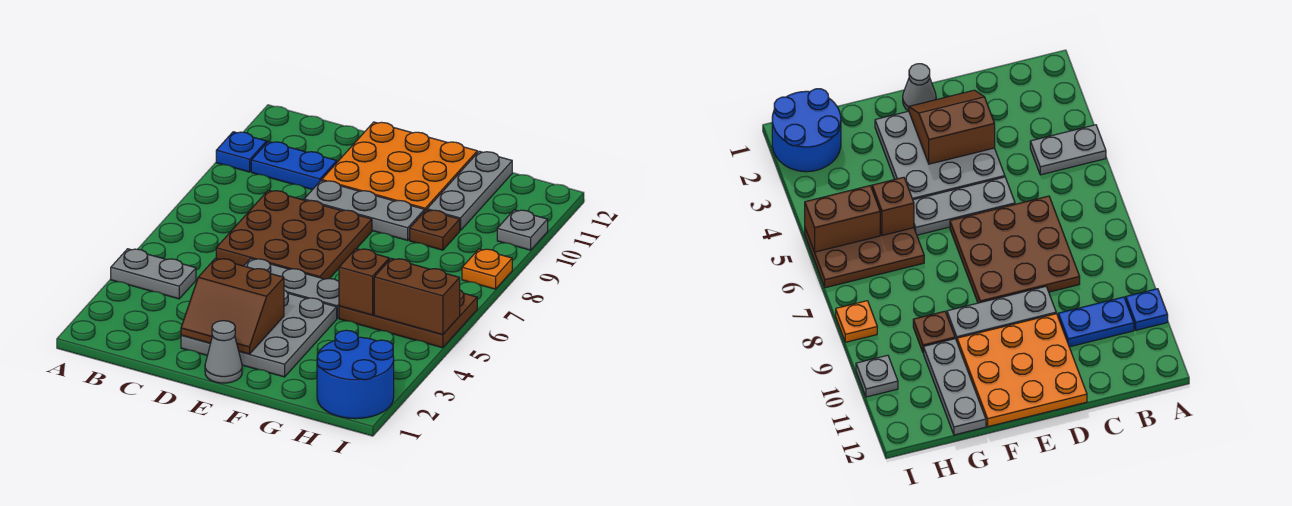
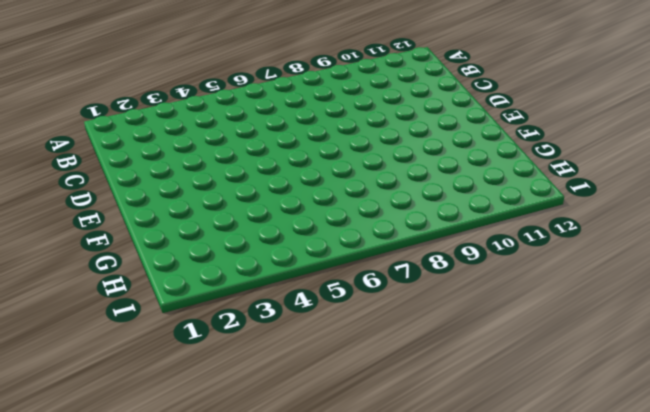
none -> grey plate A4:B4 level 1
none -> blue plate A10 level 1
none -> blue plate B10:C10 level 1

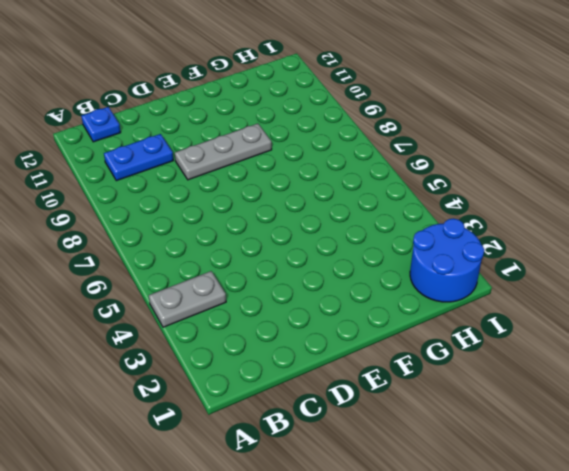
blue plate B12 level 1 -> blue plate A10 level 1
none -> brown plate C6:E8 level 1
none -> grey plate D2:F4 level 1
none -> grey plate D5:F5 level 1

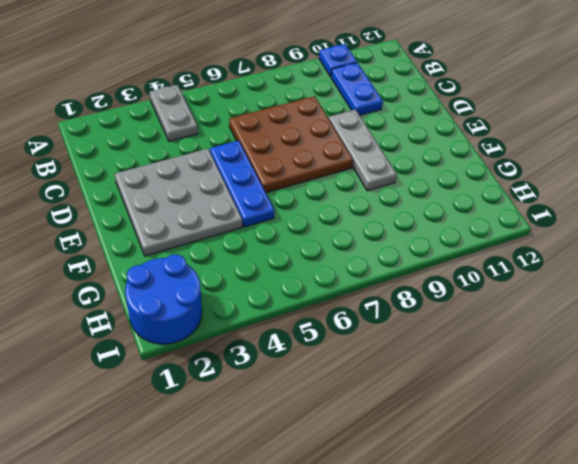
blue plate D5:F5 level 1 -> grey plate D5:F5 level 1
none -> orange plate D10:F12 level 1
none -> grey cone E1 level 1
none -> brown plate G5:I6 level 1

